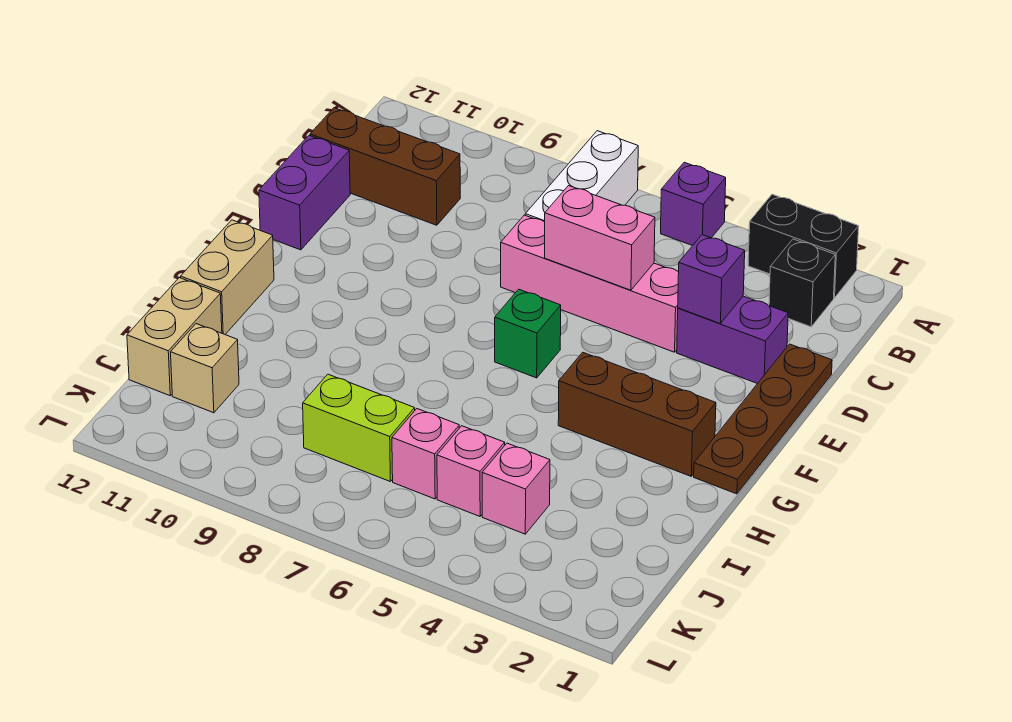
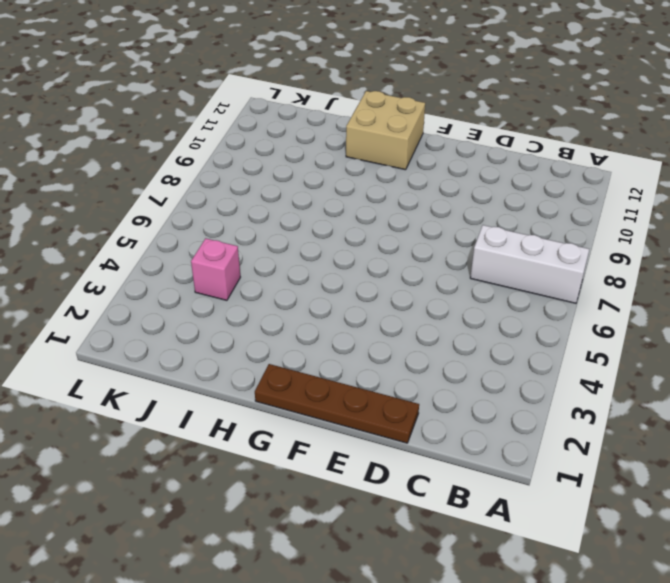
tan brick G11:H12 level 1 -> tan brick G12:H12 level 1
none -> black brick A2:A3 level 1
none -> purple brick A5 level 1
none -> black brick B2 level 1

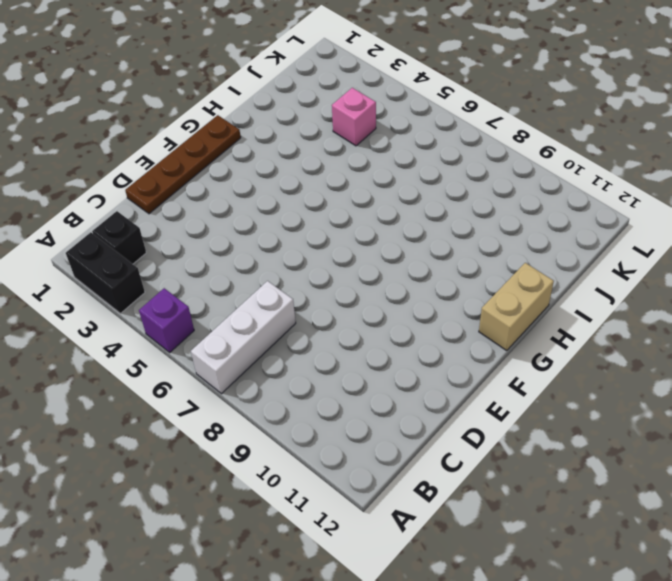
none -> brown brick C10:C12 level 1
none -> purple brick D2:D3 level 1
none -> pink brick D4:D7 level 1

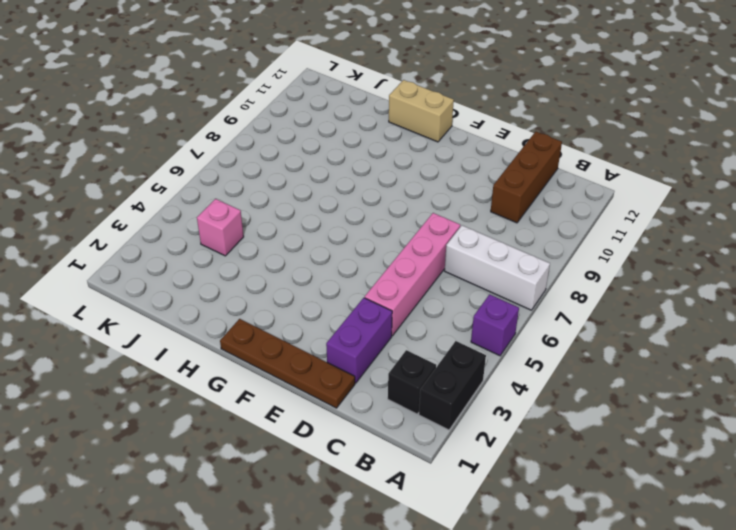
none -> purple brick D12:E12 level 1
none -> green brick F6 level 1
none -> brown brick G2:G4 level 1

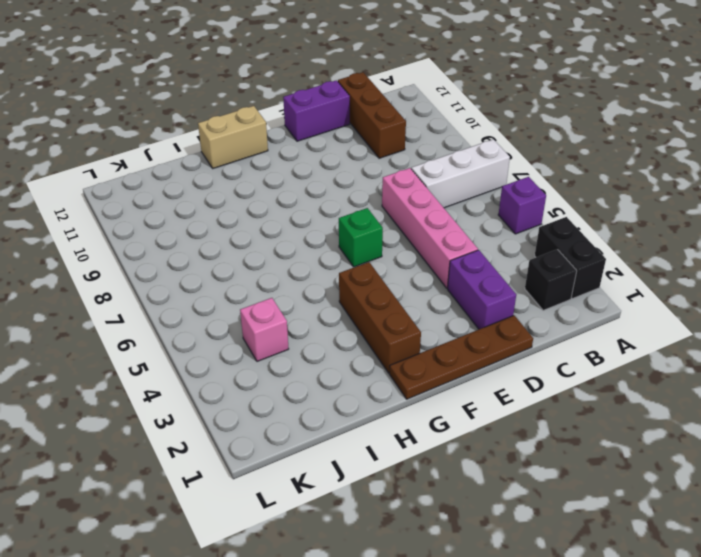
none -> tan brick I12:J12 level 1
none -> pink brick J5 level 1
none -> pink brick J6 level 1

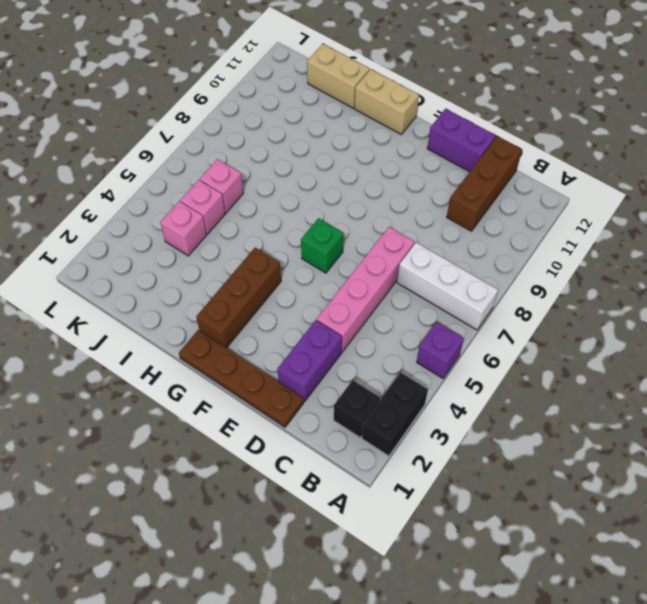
none -> lime brick J7:J8 level 1
none -> tan brick J11 level 1
none -> purple brick D3 level 2

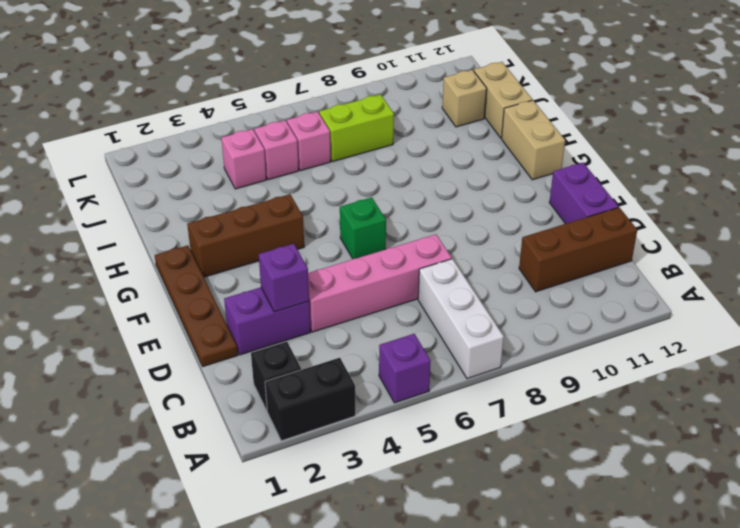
none -> pink brick D5:D6 level 2

